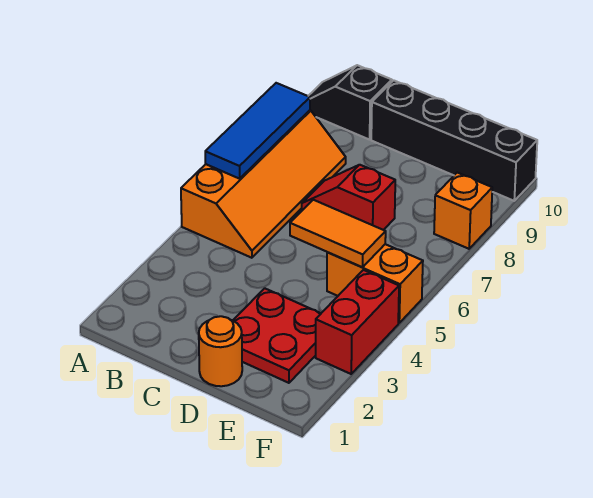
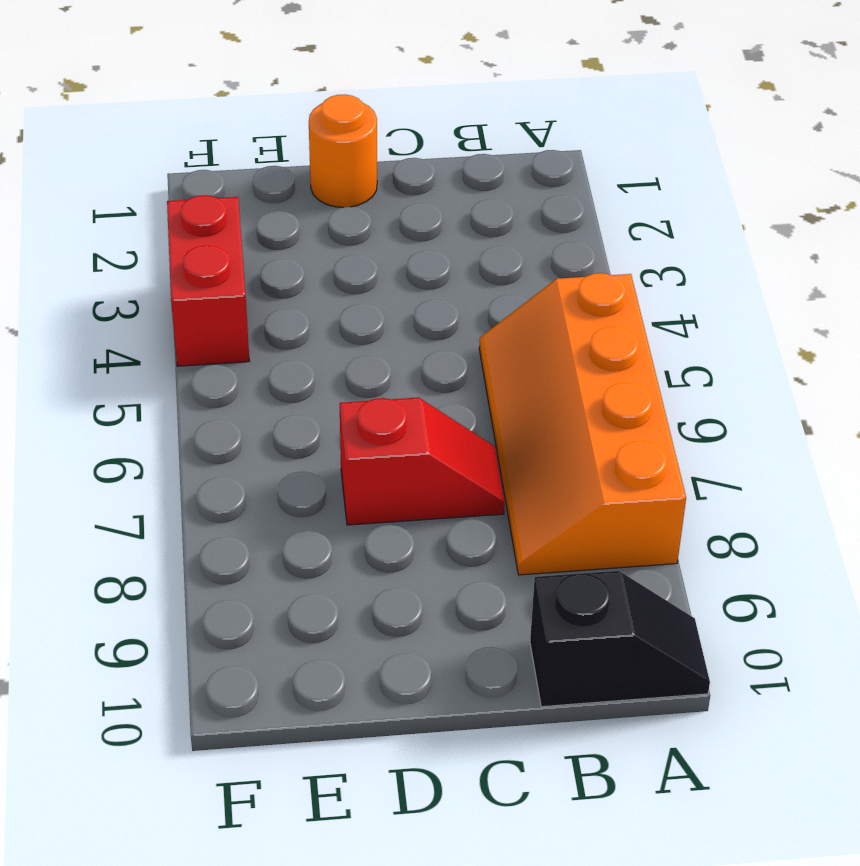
none -> black brick C10:F10 level 1
none -> red plate D2:E3 level 1

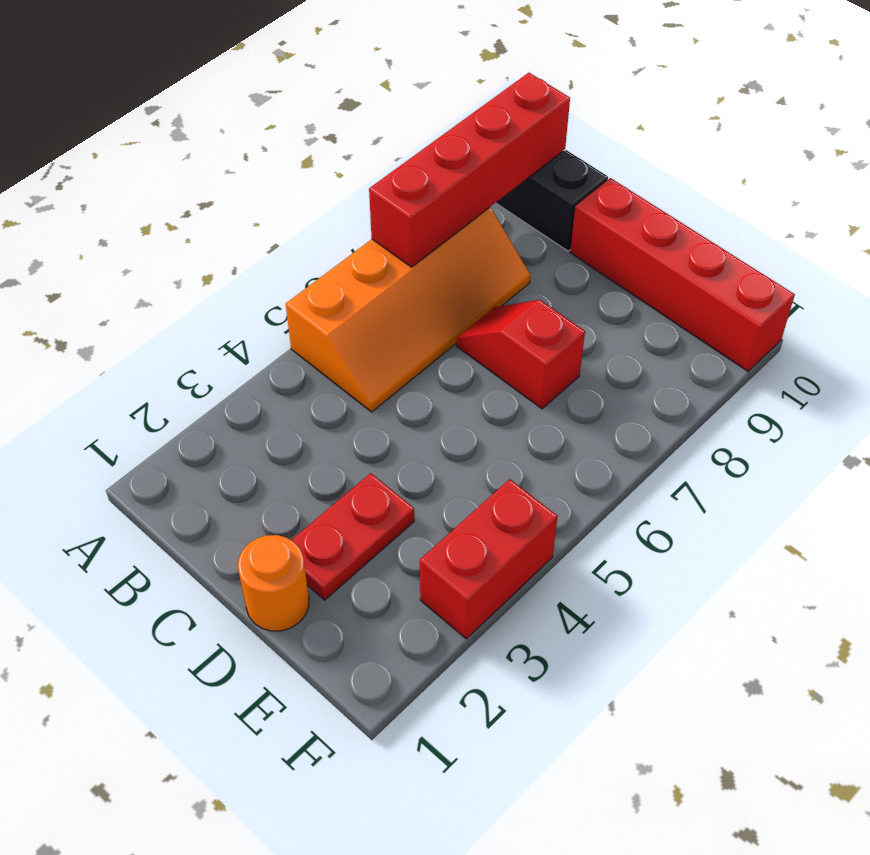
red brick A7:A10 level 2 -> blue tile A6:A8 level 2
red brick C10:F10 level 1 -> black brick C10:F10 level 1
red plate D2:D3 level 1 -> red plate D2:E3 level 1
none -> orange brick E5:F5 level 1
none -> orange brick F8 level 1

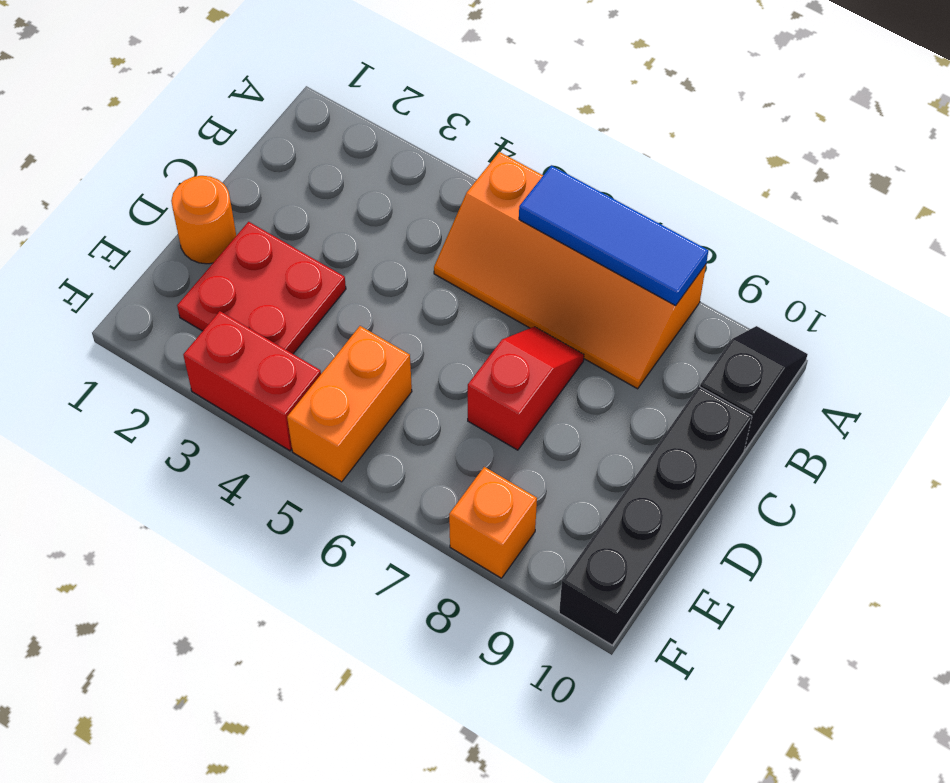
none -> orange tile D5:E5 level 2

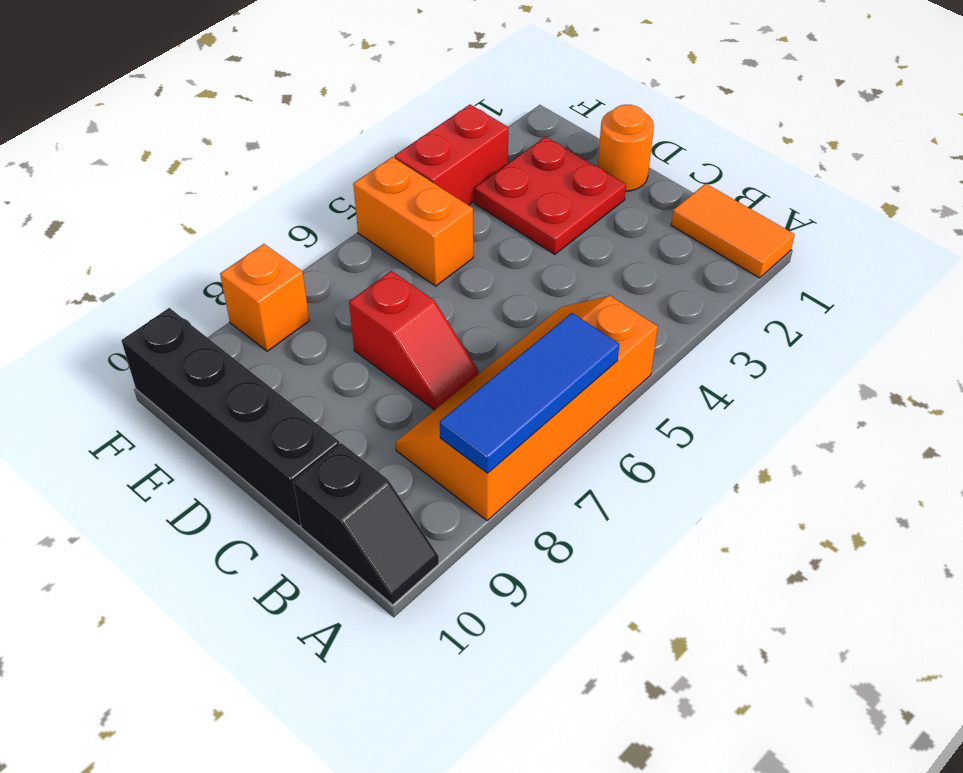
orange tile A1:B1 level 1 -> orange tile D5:E5 level 2

